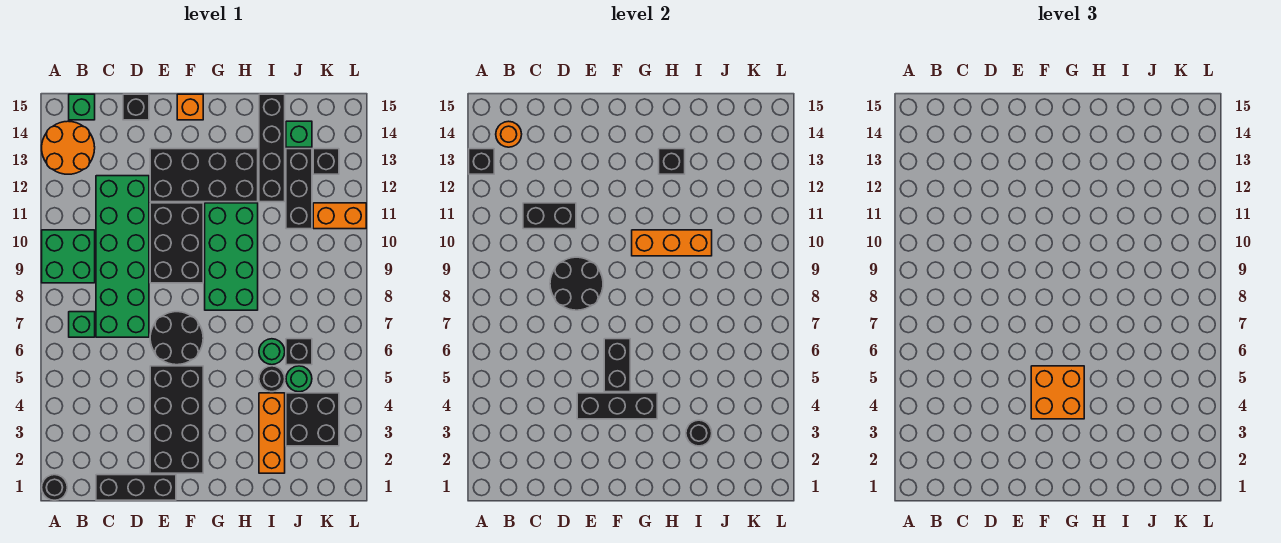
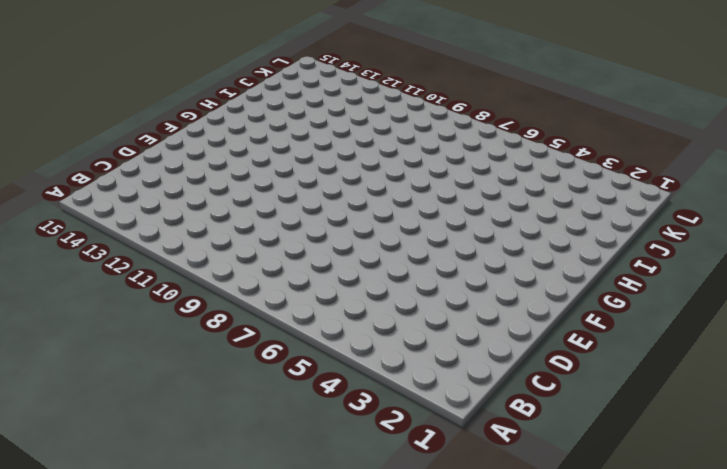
none -> black round brick A1 level 1
none -> green brick A9:B10 level 1
none -> orange round brick A13:B14 level 1
none -> green brick B7 level 1

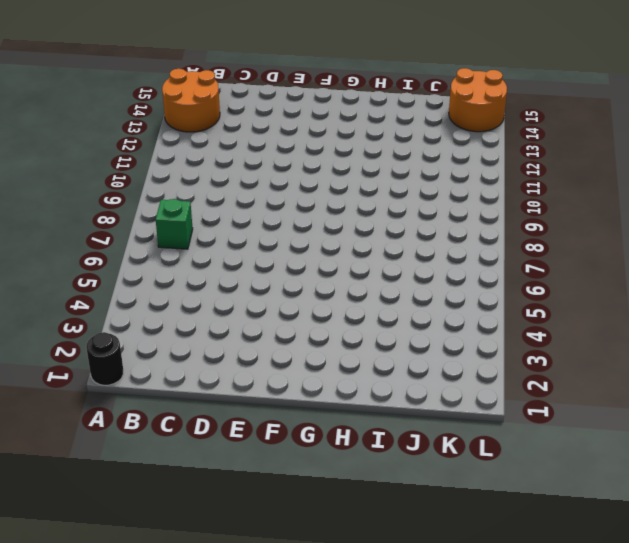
orange round brick K14:L15 level 1 -> none
none -> green brick A9:B10 level 1
none -> green brick B15 level 1
none -> black brick C1:E1 level 1
none -> green brick C7:D12 level 1

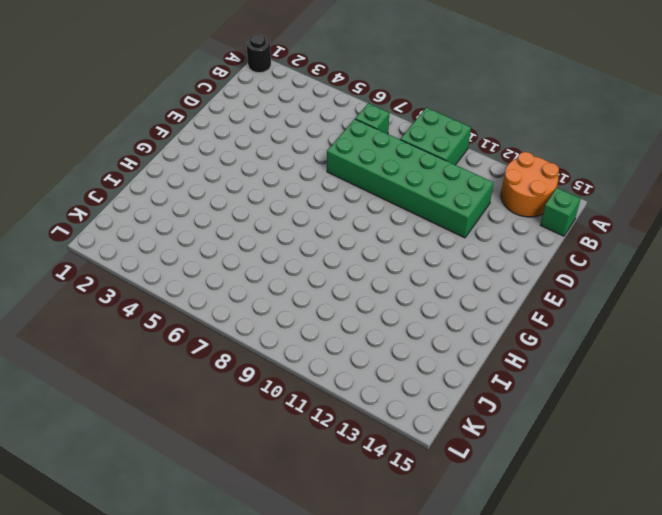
none -> black brick C1:E1 level 1
none -> black brick D15 level 1
none -> black brick E2:F5 level 1
none -> black round brick E6:F7 level 1

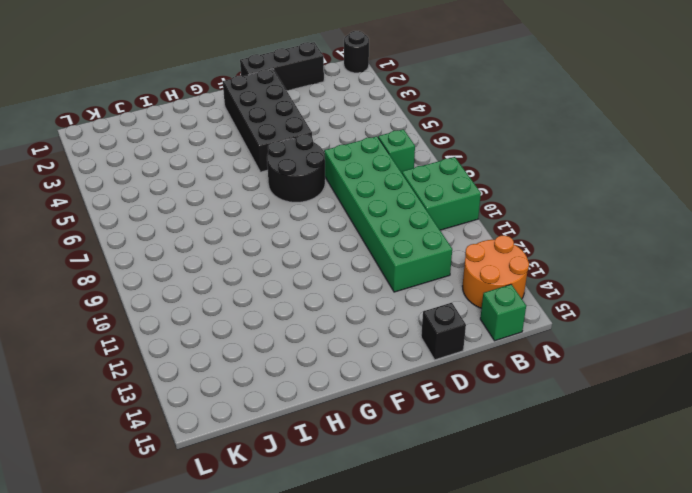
none -> black brick E9:F11 level 1
none -> black brick E12:H13 level 1
none -> orange brick F15 level 1
none -> green brick G8:H11 level 1

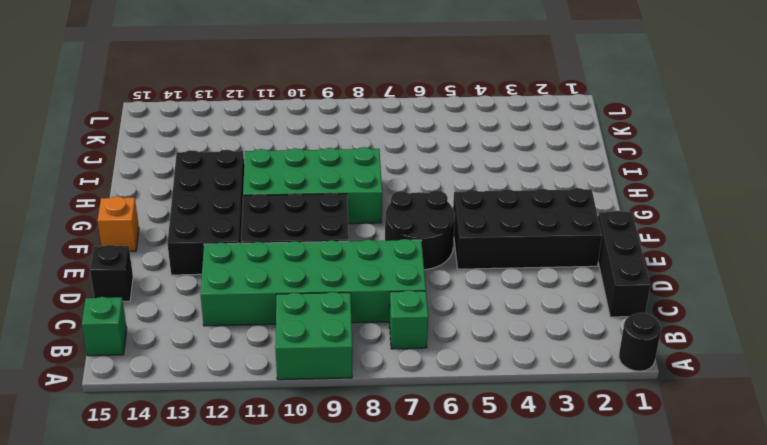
none -> orange round brick A13:B14 level 1
none -> orange brick I2:I4 level 1
none -> black round brick I5 level 1
none -> green round brick I6 level 1

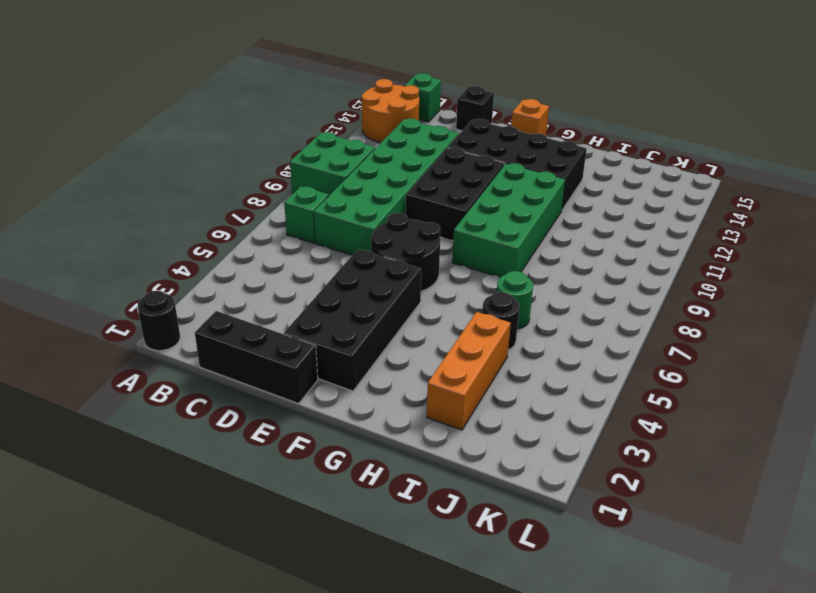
none -> black brick I12:I15 level 1
none -> black brick J3:K4 level 1
none -> green round brick J5 level 1
none -> black brick J6 level 1

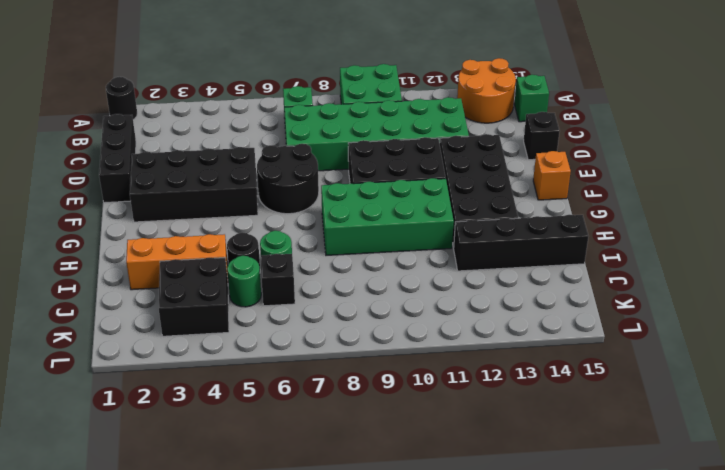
none -> black brick J11:J13 level 1
none -> green brick J14 level 1
none -> orange brick K11:L11 level 1
none -> black brick K13 level 1

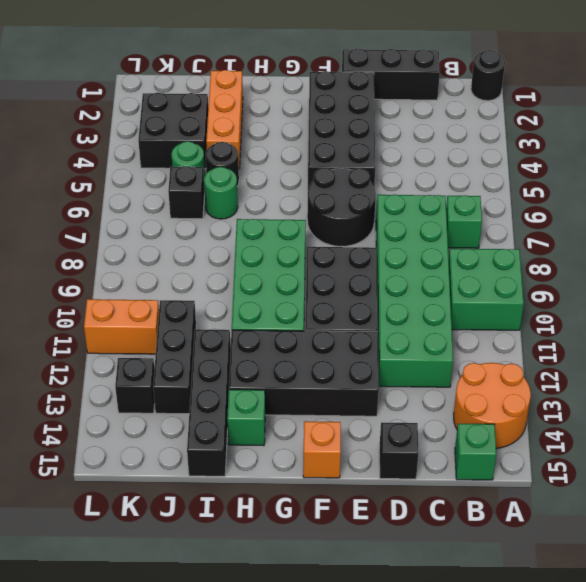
green brick H14 level 1 -> green brick J14 level 1
none -> black brick A13 level 2
none -> orange round brick B14 level 2
none -> black brick C11:D11 level 2
none -> black round brick D8:E9 level 2

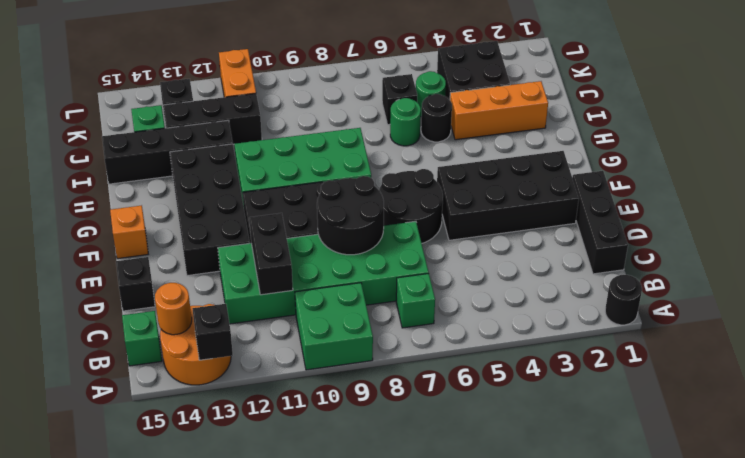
none -> black brick E4:G4 level 2
none -> black brick F5:F6 level 2
none -> orange brick G10:I10 level 2
none -> black brick H13 level 2

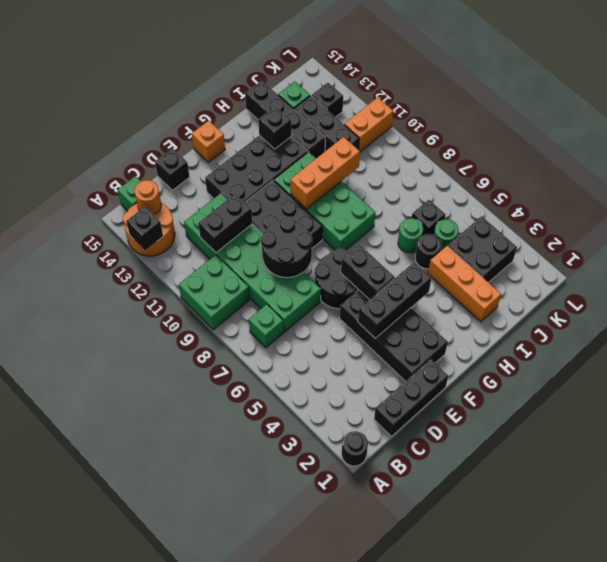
none -> black round brick I3 level 2
none -> orange brick F4:G5 level 3

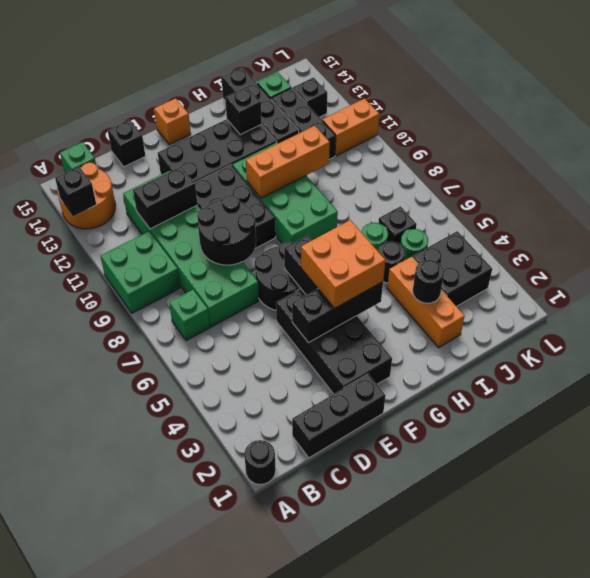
none -> orange round brick B14 level 2

